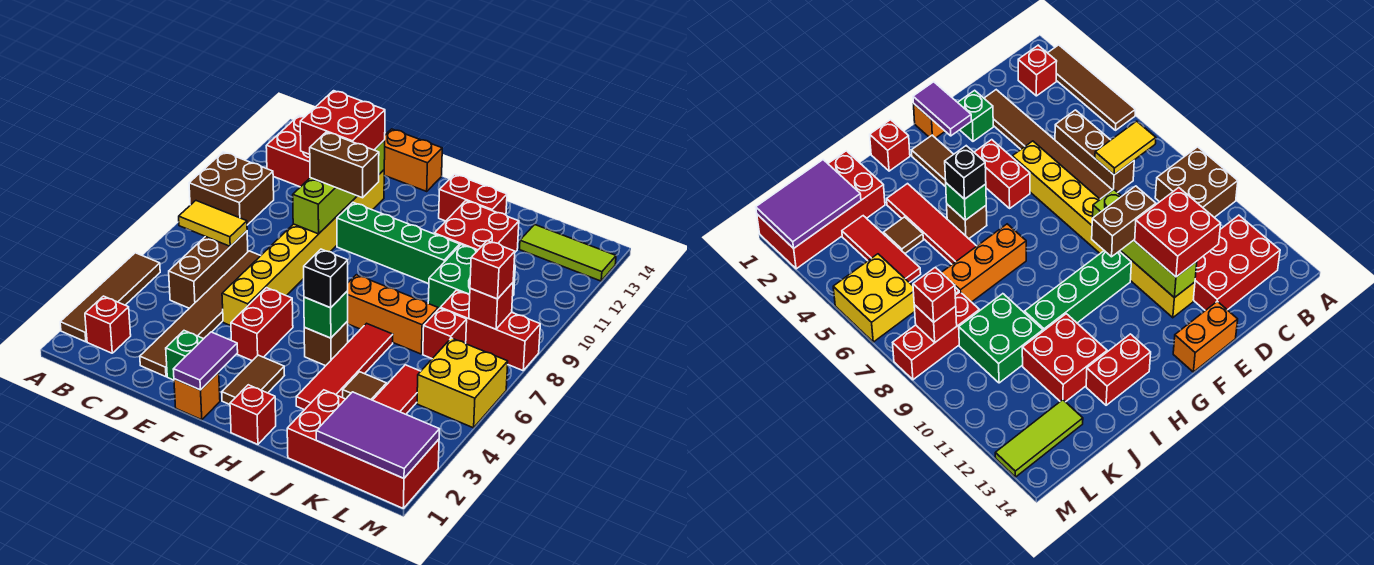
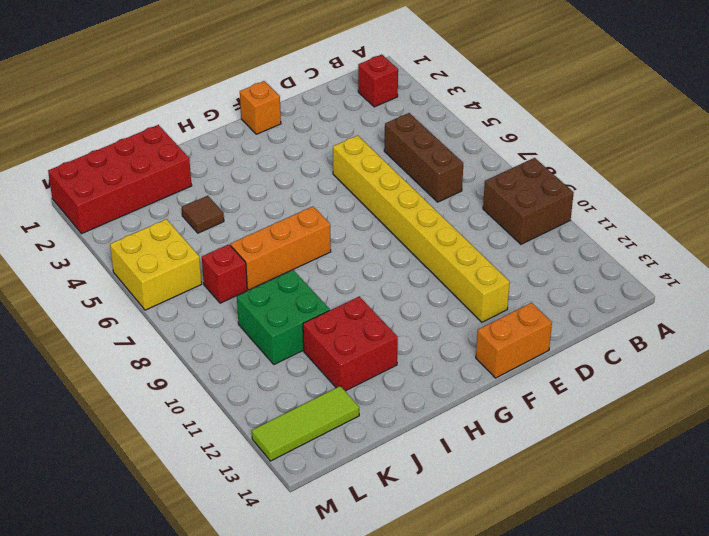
none -> brown tile A2:A5 level 1
none -> red brick B12:D13 level 1
none -> brown tile D2:D7 level 1
none -> green brick E2 level 1

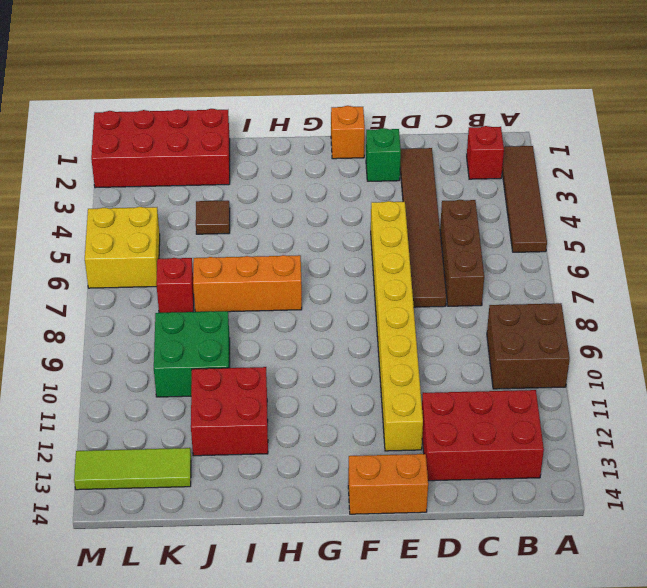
none -> red brick F4:F5 level 1
none -> green brick F10:I10 level 1
none -> brown tile G2:G3 level 1
none -> red brick H1 level 1

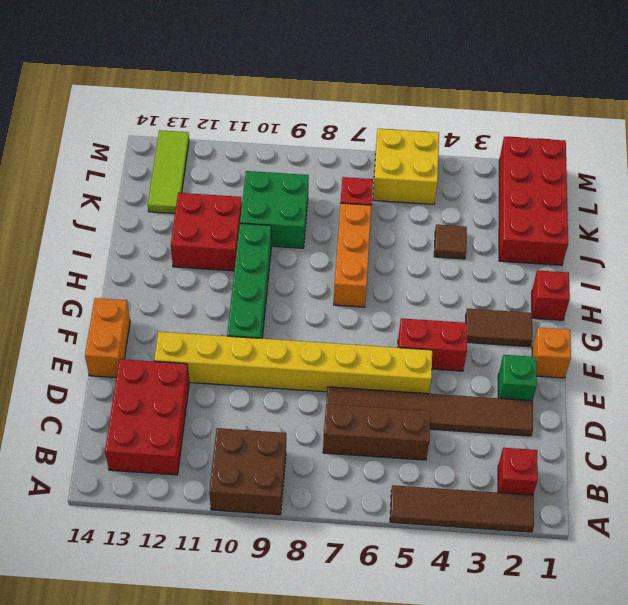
none -> brown brick H5 level 1
none -> red brick H13:I13 level 1
none -> red tile I3:I6 level 1
none -> red tile K3:K5 level 1

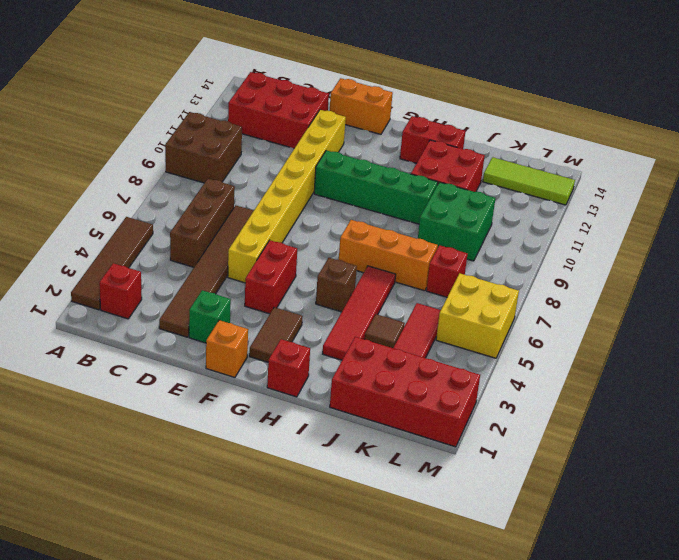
none -> red brick K8:M8 level 1
none -> yellow tile B7:C7 level 2
none -> lime brick E9:E12 level 2
none -> purple tile F1:F2 level 2

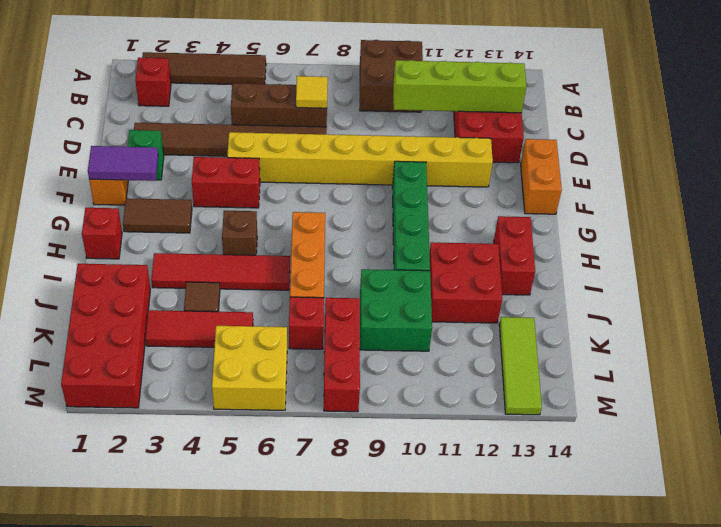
yellow tile C7 level 2 -> yellow tile B7:C7 level 2
lime brick C10:C13 level 2 -> lime brick E9:E12 level 2
none -> green brick H5 level 2
none -> purple tile K1:M2 level 2
none -> red brick L8 level 2
none -> red brick D11:E12 level 3

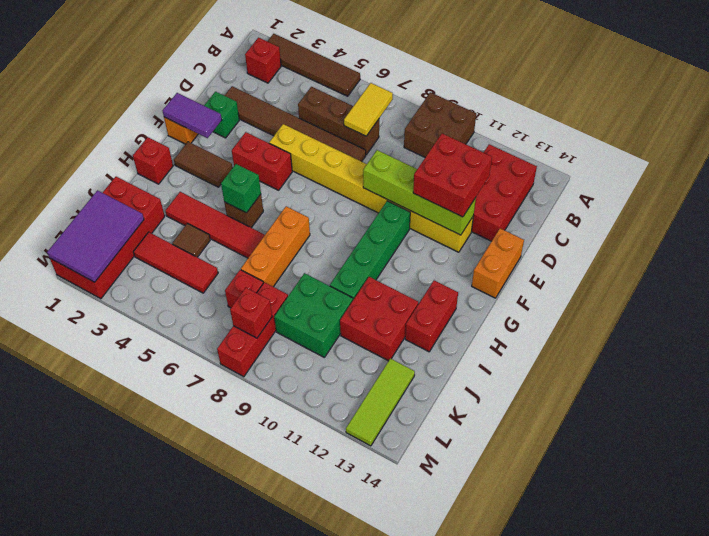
none -> yellow brick L5:M6 level 1
none -> brown brick E10:F10 level 3
none -> black brick H5 level 3
none -> red brick L8 level 3

